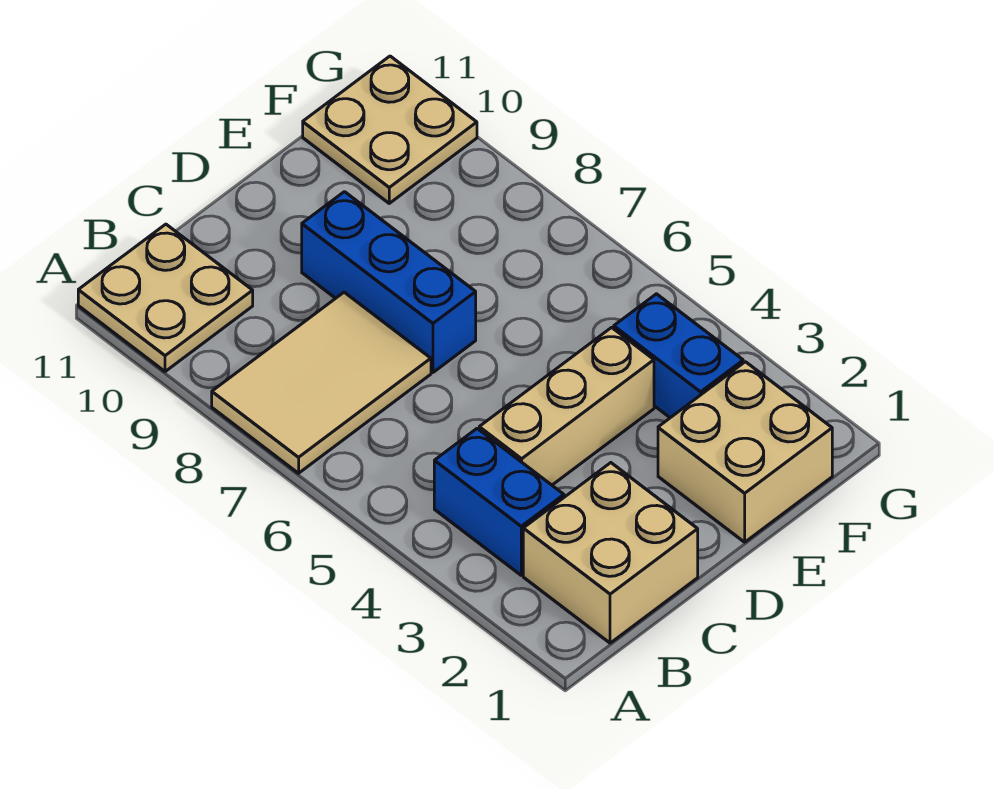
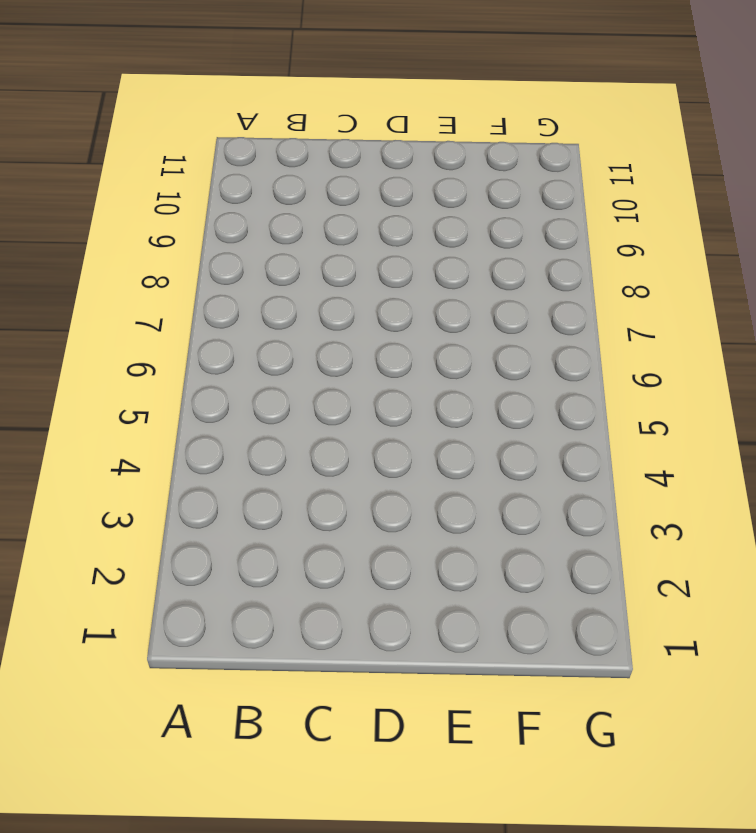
none -> tan tile A7:C8 level 1
none -> tan plate A10:B11 level 1

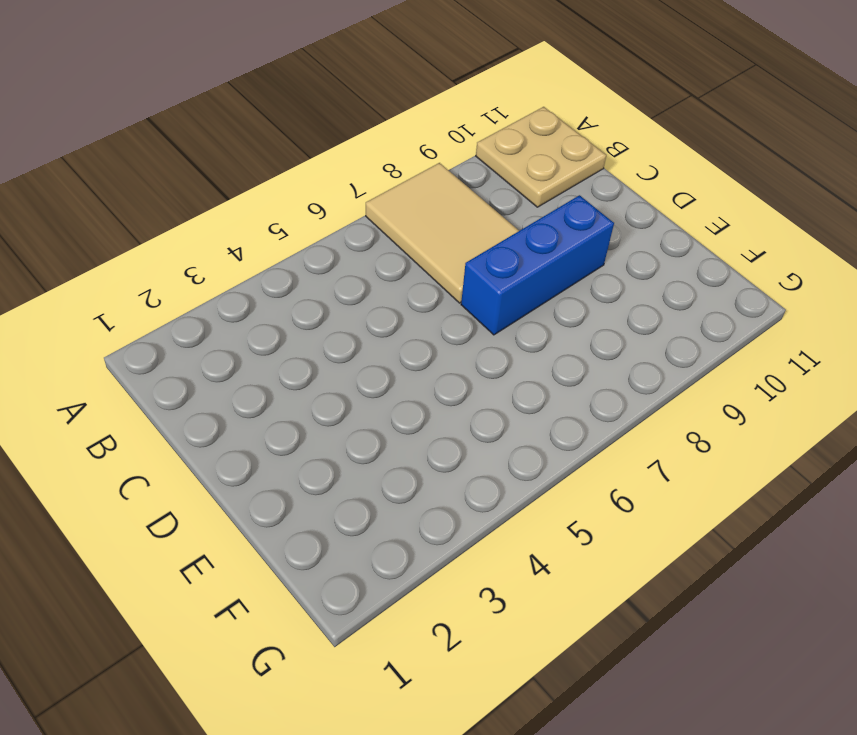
none -> tan brick B1:C2 level 1
none -> blue brick B3:B4 level 1

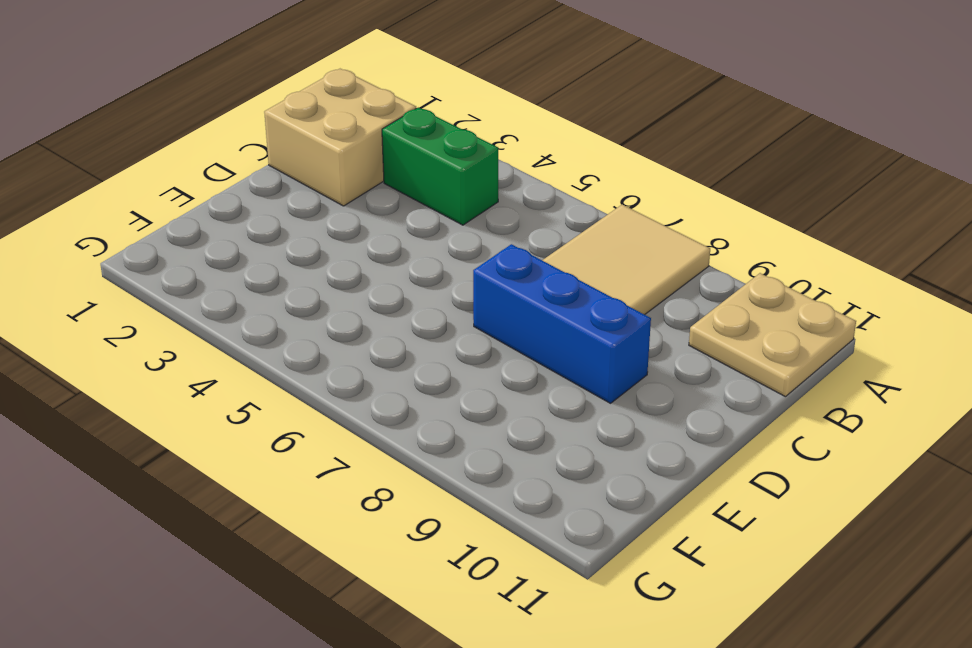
green brick B3:B4 level 1 -> blue brick B3:B4 level 1
none -> tan brick C4:E4 level 1
none -> tan brick E1:F2 level 1

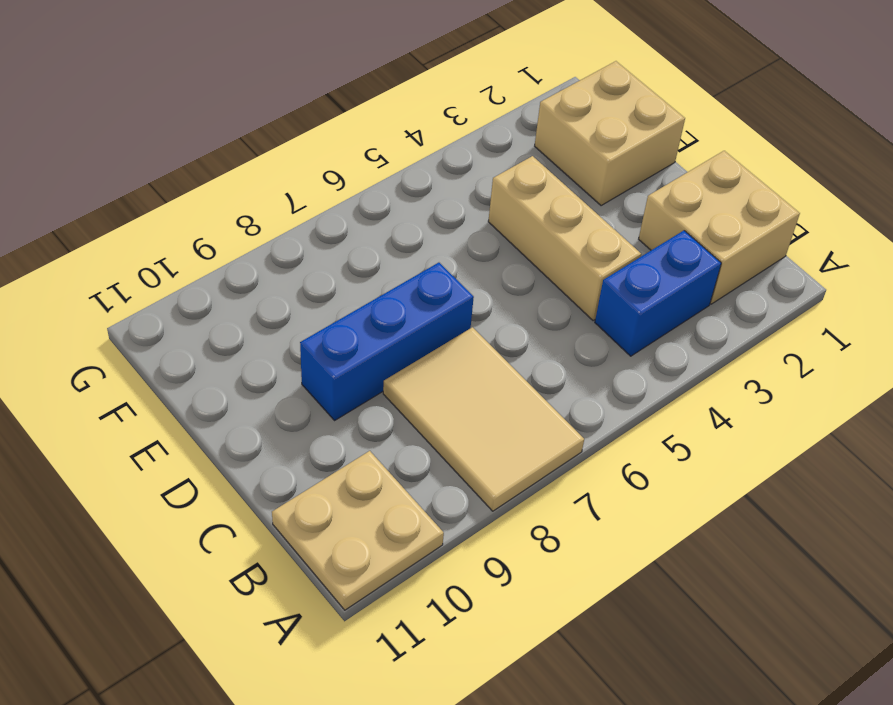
none -> blue brick F3:F4 level 1
none -> tan plate F10:G11 level 1

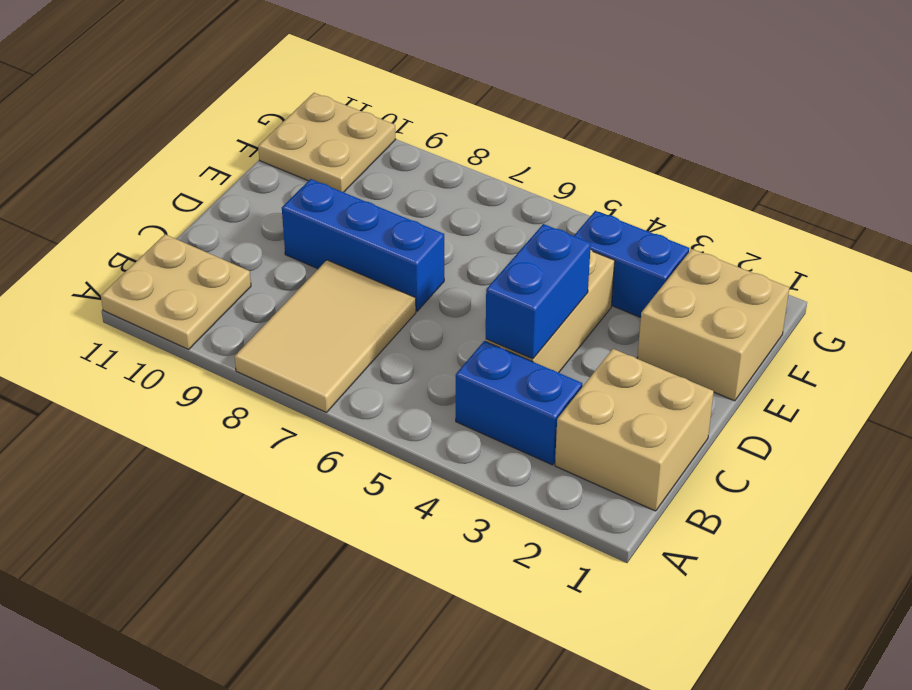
blue brick C4:D4 level 2 -> none

